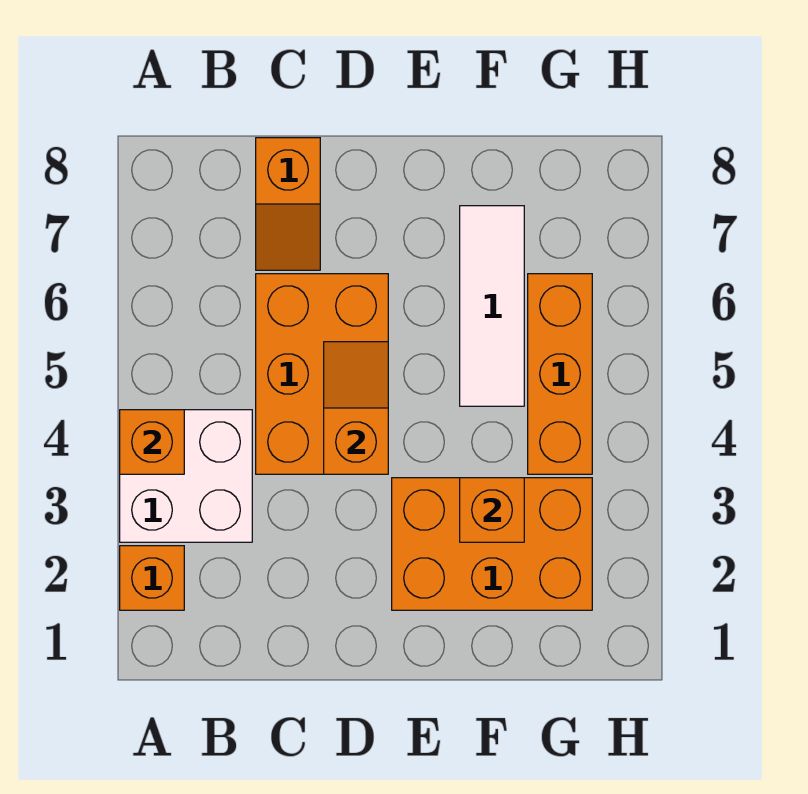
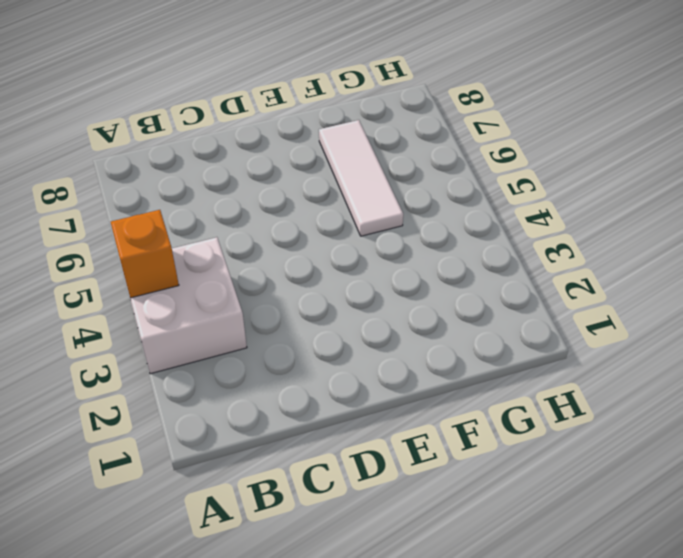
none -> orange brick A2 level 1
none -> orange brick C4:D6 level 1

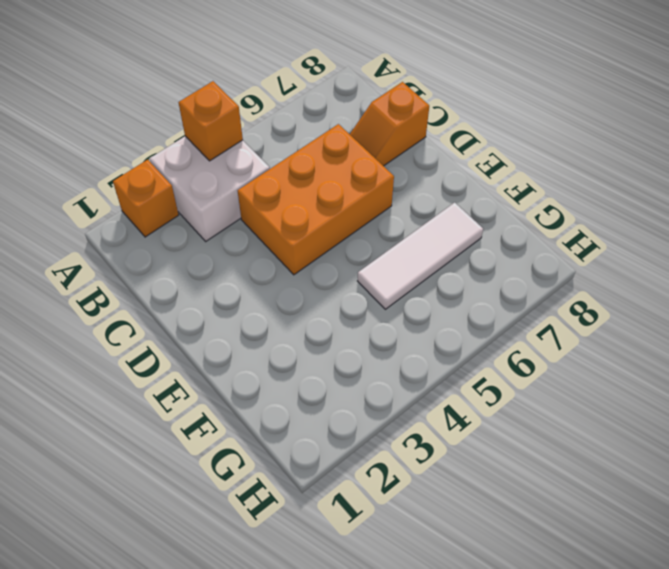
none -> orange brick E2:G3 level 1
none -> orange brick G4:G6 level 1

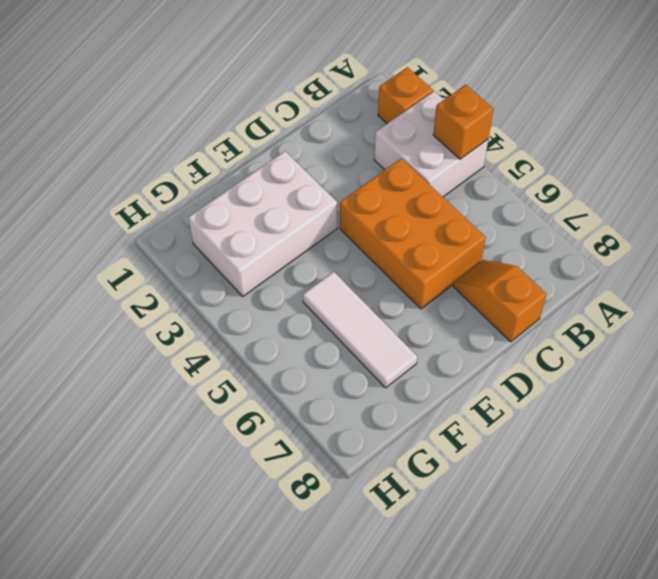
white brick E2:G3 level 1 -> orange brick E2:G3 level 1
none -> orange brick G4:G6 level 1
none -> orange slope D4:D5 level 2 top 4

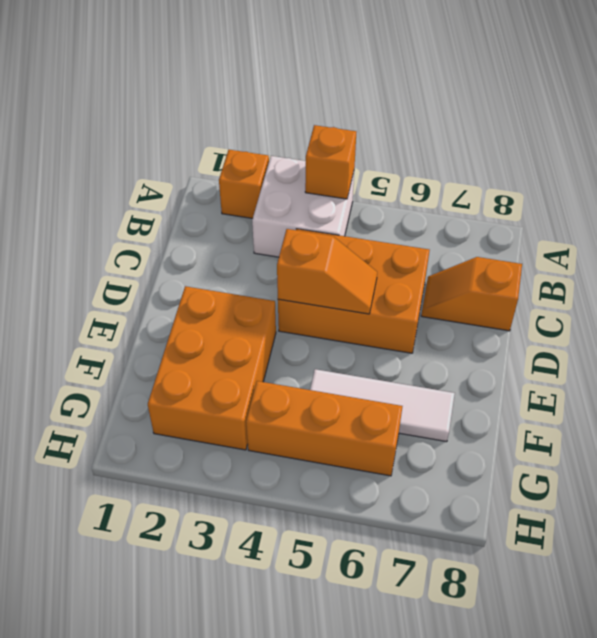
none -> orange brick F3 level 2

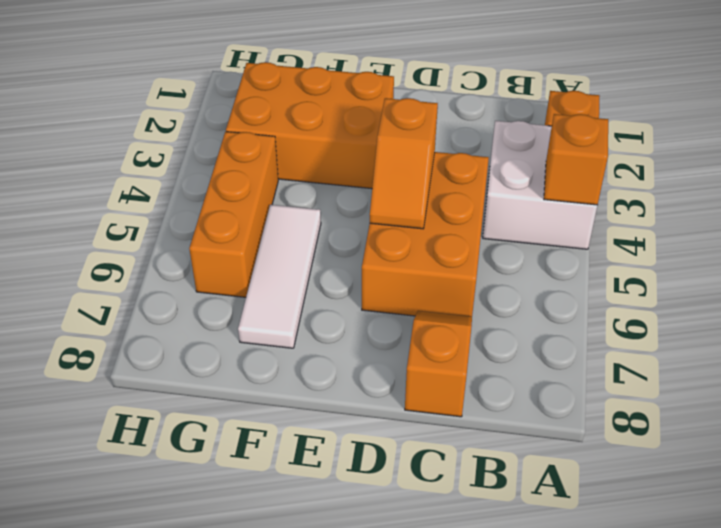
none -> orange brick F3 level 2

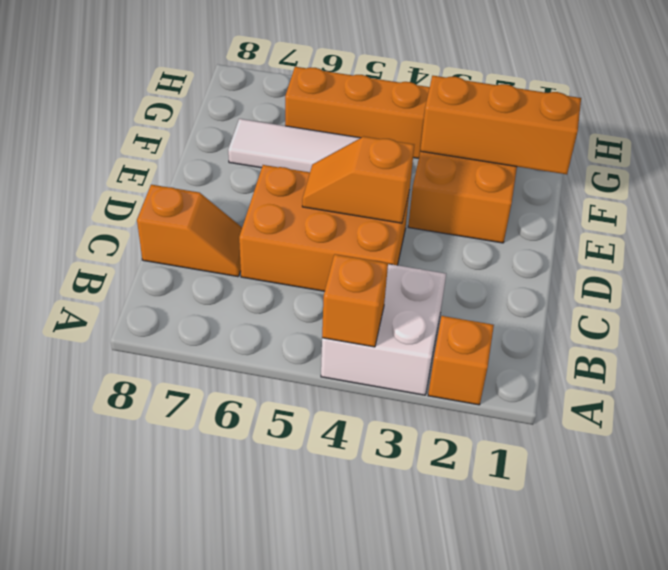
orange brick F1:F3 level 2 -> orange brick F3 level 2

